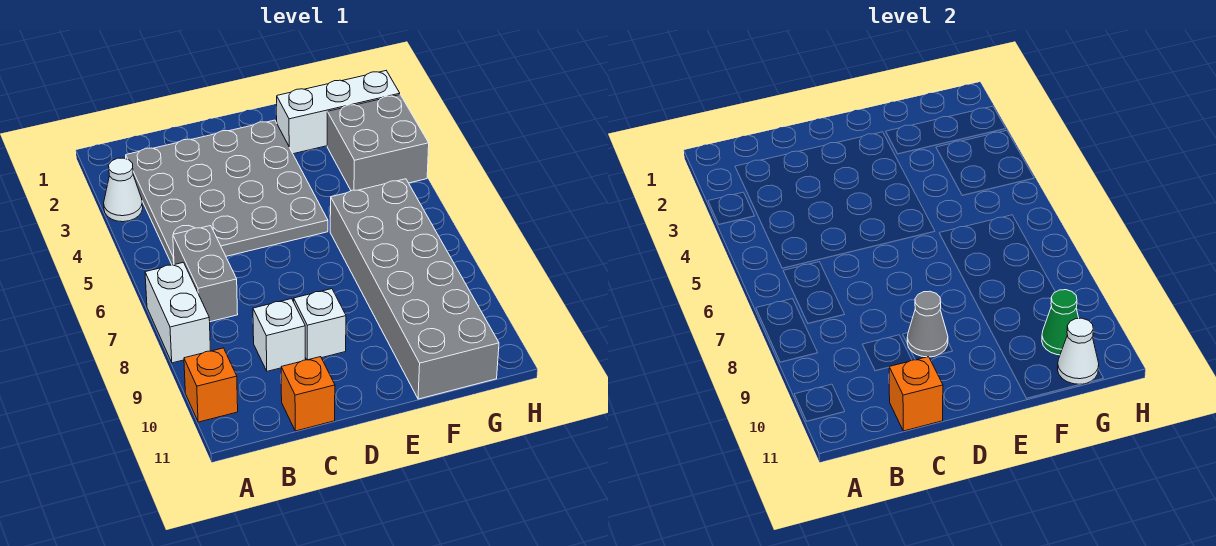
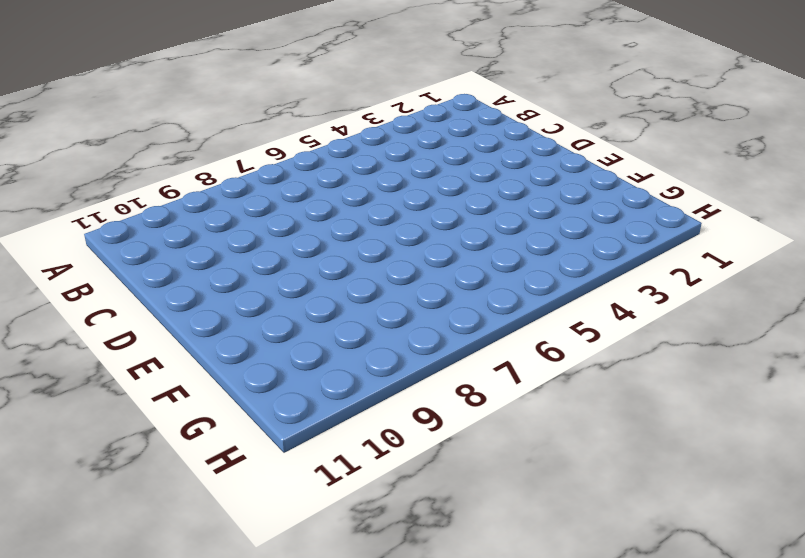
none -> white cone A3 level 1
none -> white brick A7:A8 level 1
none -> orange brick A10 level 1

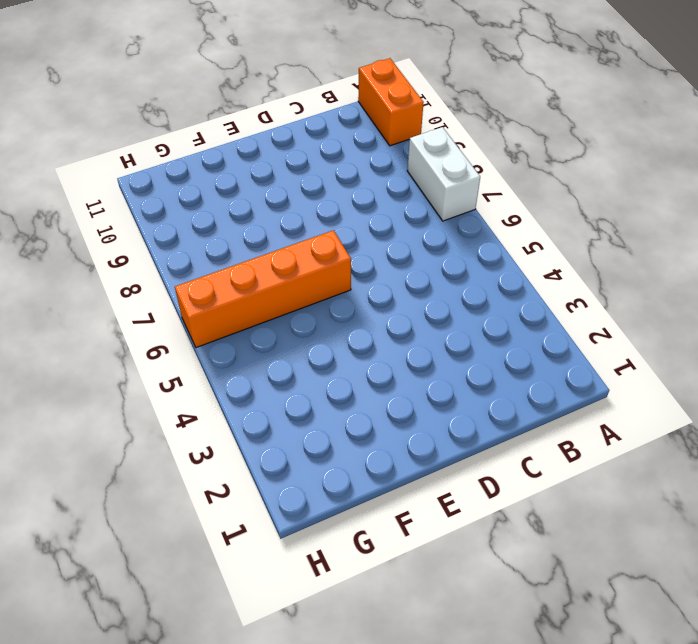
orange brick A10:A11 level 1 -> orange brick A10 level 1
orange brick E6:H6 level 1 -> grey brick F6:G11 level 1
none -> white cone A3 level 1
none -> grey plate B2:E5 level 1
none -> grey brick B6:B7 level 1

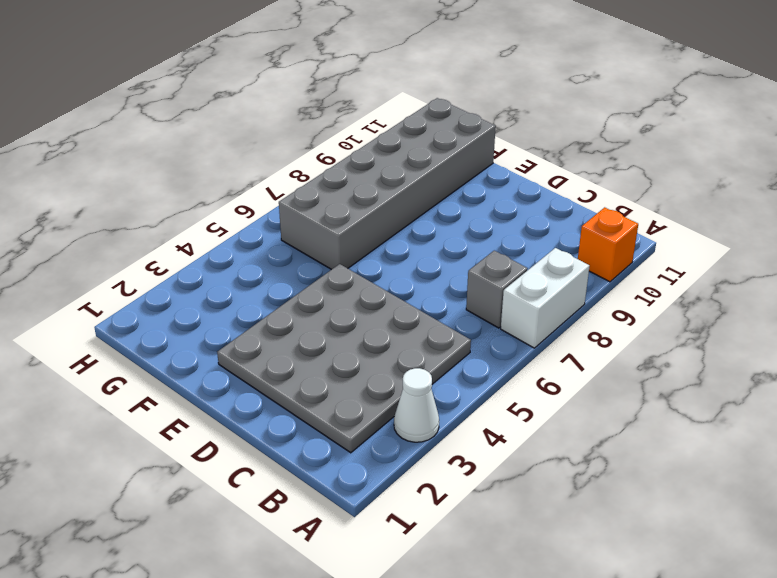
grey brick B7 level 1 -> grey brick B6:B7 level 1
none -> white brick C9 level 1
none -> orange brick C11 level 1
none -> white brick D9 level 1

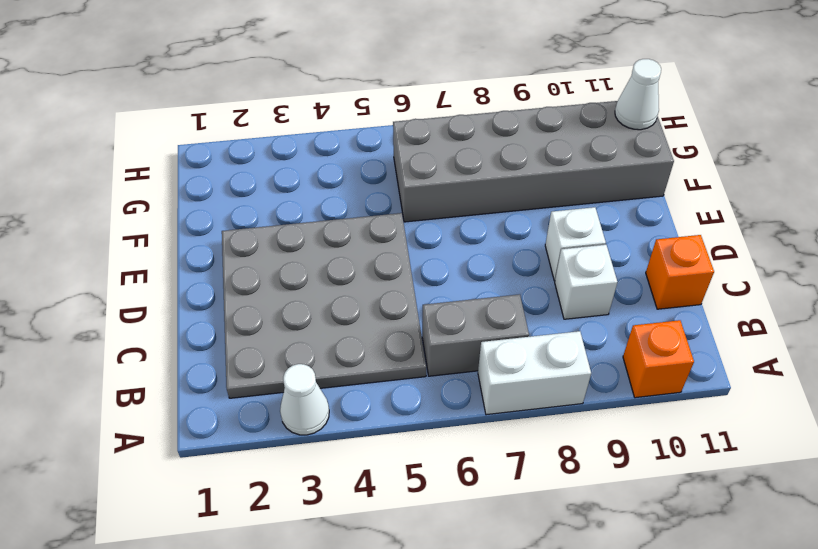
none -> white brick F2:H2 level 1
none -> grey brick G3:H4 level 1
none -> orange brick C11 level 2

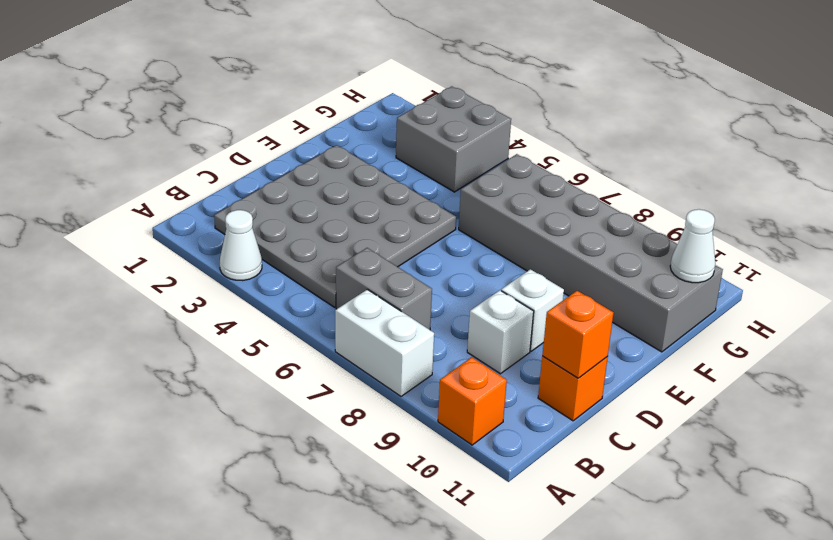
none -> white brick F2:H2 level 1
none -> grey cone D9 level 2
none -> green cone G10 level 2

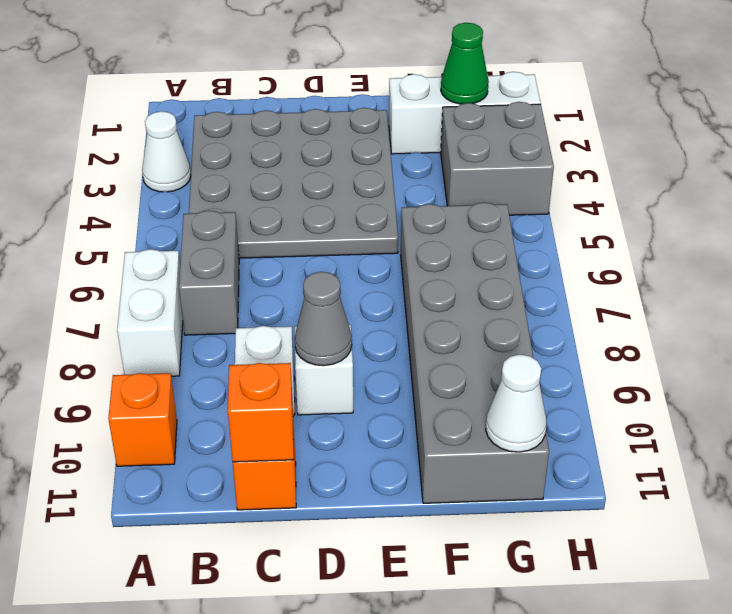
green cone G2 level 2 -> green cone G10 level 2

